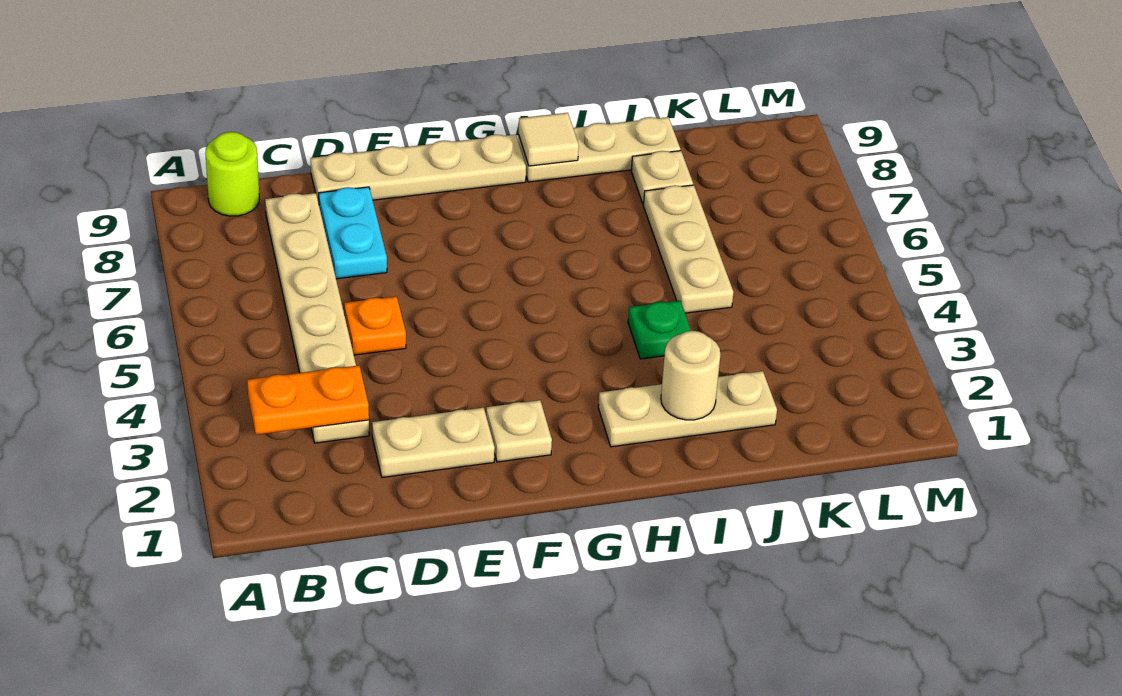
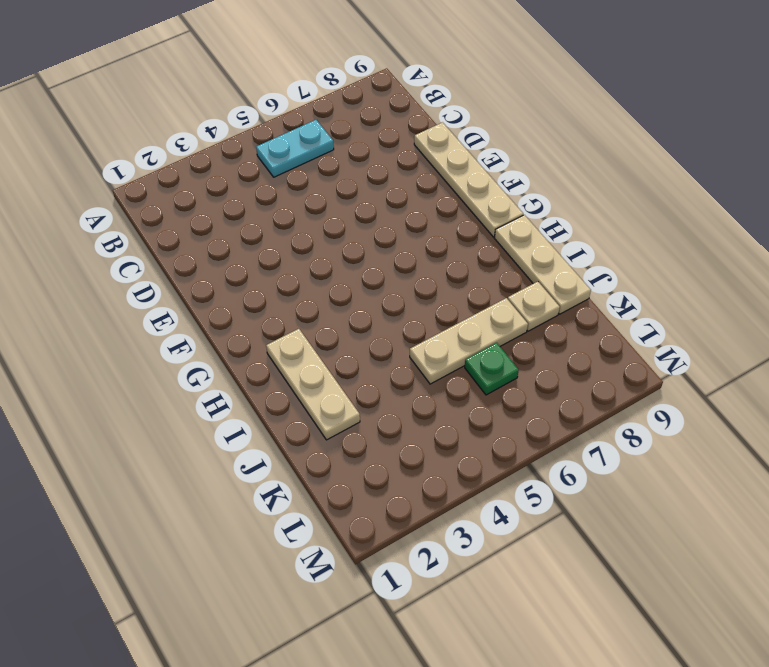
cyan plate B5:B6 level 1 -> cyan plate D7:D8 level 1
green plate K6 level 1 -> green plate I4 level 1
none -> lime round brick B9 level 1
none -> tan plate C3:C8 level 1
none -> tan plate D2:E2 level 1

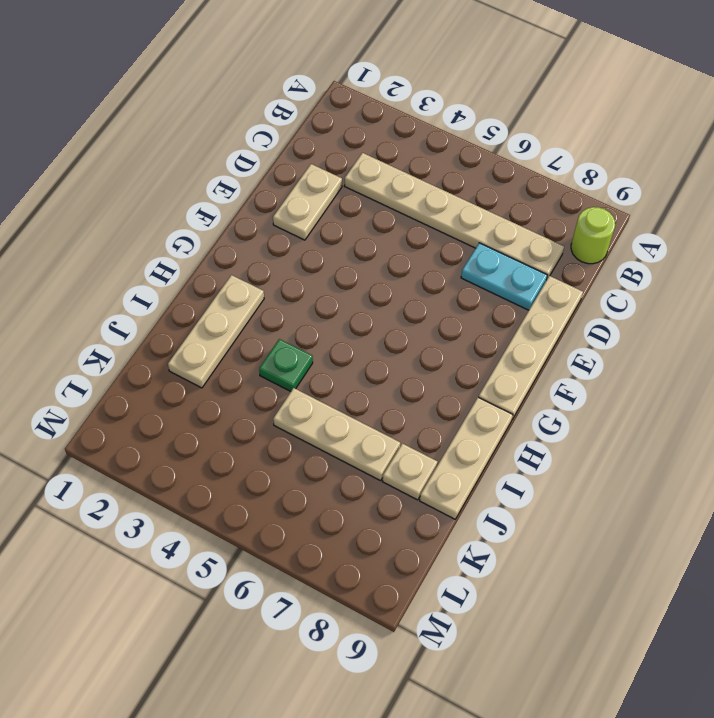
none -> orange plate D5 level 1
none -> tan plate F2 level 1
none -> orange plate B3:C3 level 2

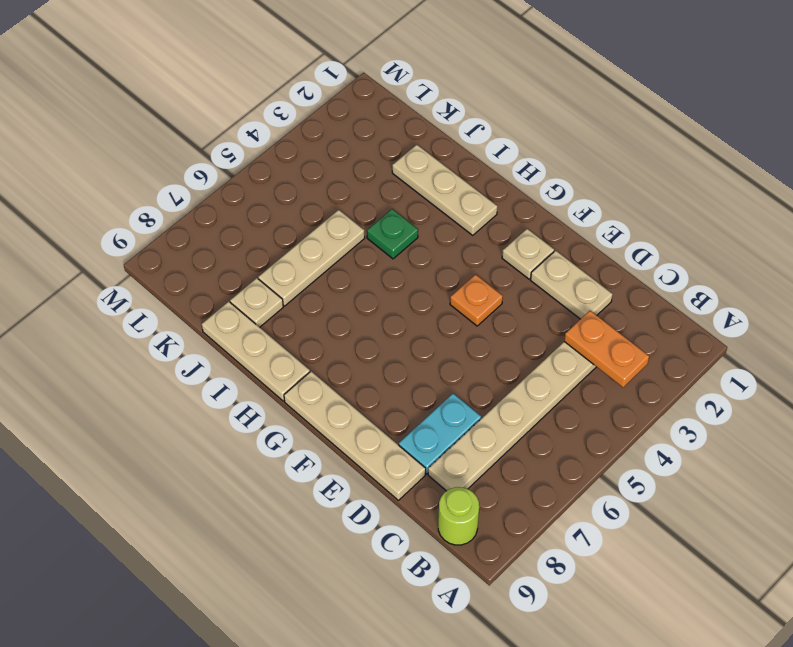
orange plate F4 level 1 -> orange plate D5 level 1
none -> tan tile H9 level 2
none -> tan round brick I2 level 2

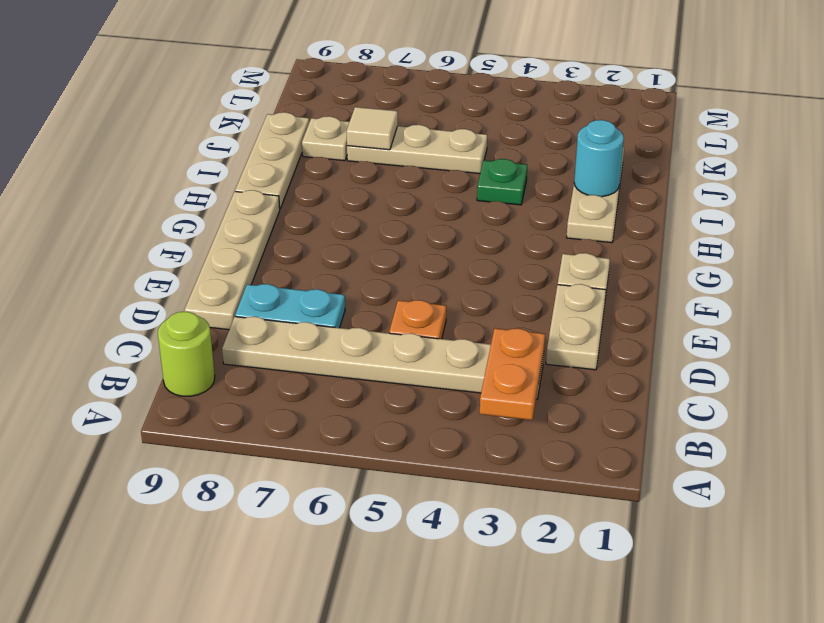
cyan round brick I2 level 2 -> tan round brick I2 level 2
tan tile J7 level 2 -> tan tile H9 level 2

